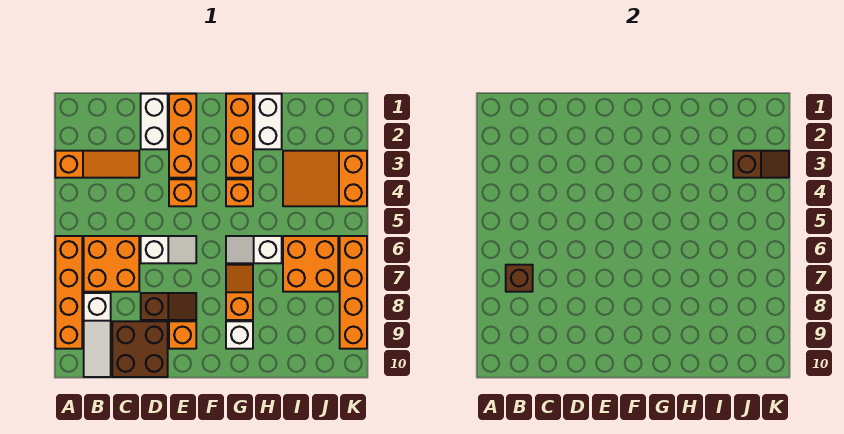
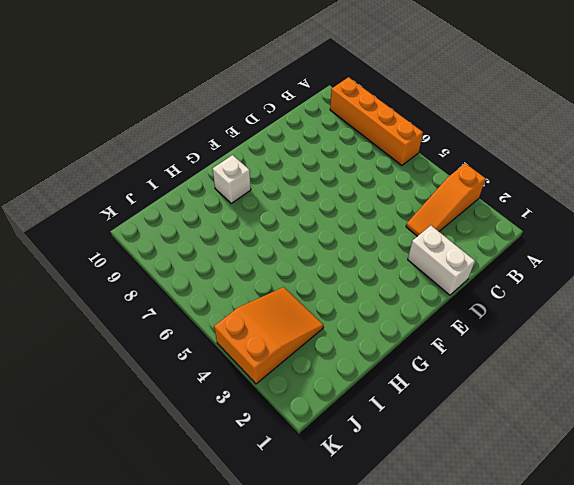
none -> orange brick B6:C7 level 1
none -> white slope B8:B10 level 1 top 8
none -> brown brick C9:D10 level 1

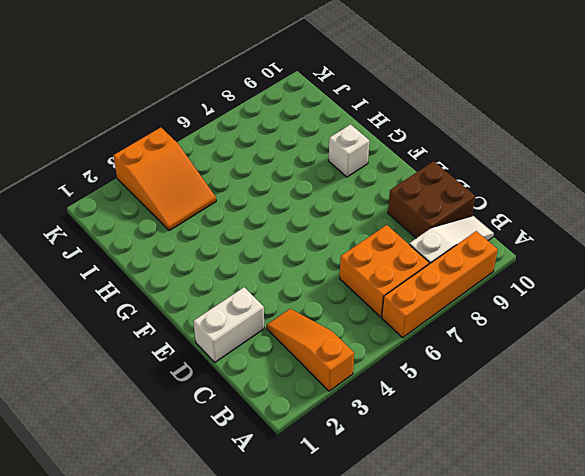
none -> white slope D6:E6 level 1 top D
none -> brown slope D8:E8 level 1 top D
none -> orange brick E1:E3 level 1

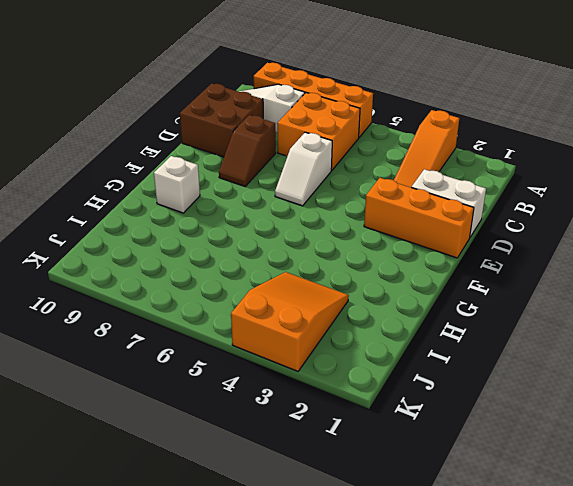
none -> orange brick E4 level 1
none -> orange brick E9 level 1
none -> orange brick G1:G3 level 1

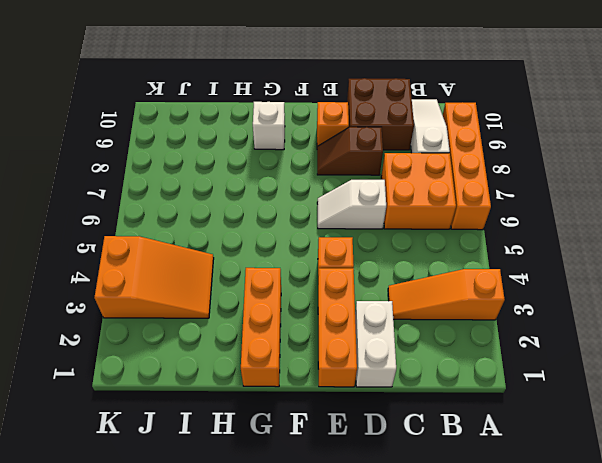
none -> orange brick G4 level 1
none -> white slope G6:H6 level 1 top H
none -> orange slope G7:G8 level 1 top 8

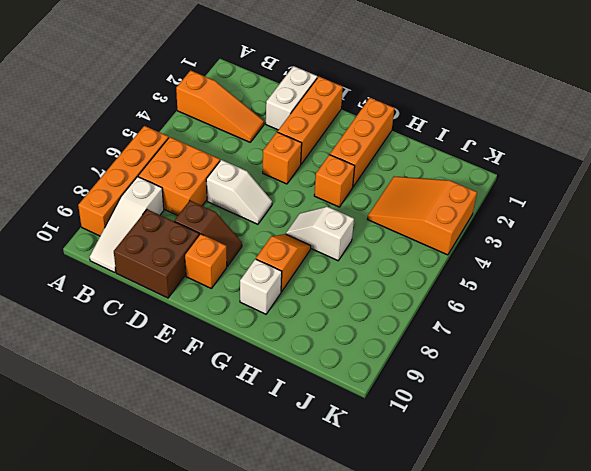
none -> white brick H1:H2 level 1
none -> orange brick I6:J7 level 1
none -> orange brick K6:K9 level 1

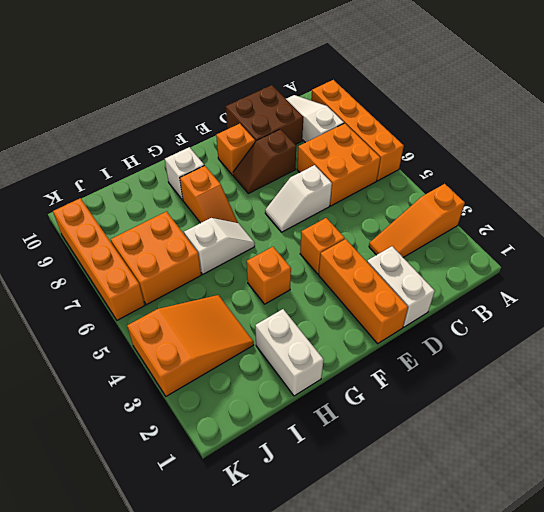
none -> orange brick G1:G3 level 1
none -> brown brick B7 level 2
none -> brown slope J3:K3 level 2 top J

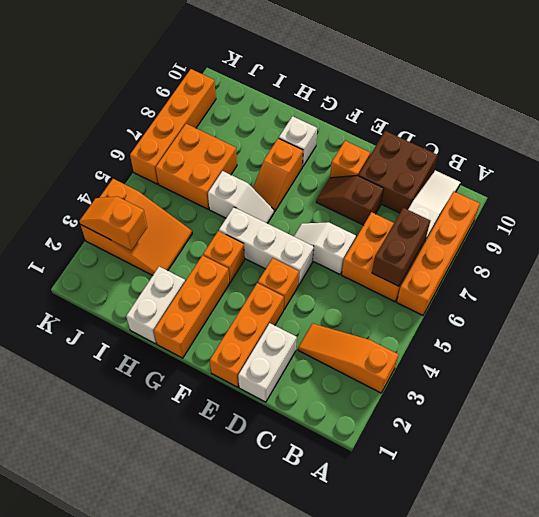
brown brick B6:B7 level 2 -> brown brick B7 level 2
white brick E5:G5 level 1 -> none
orange slope J3:K3 level 2 top J -> brown slope J3:K3 level 2 top J

